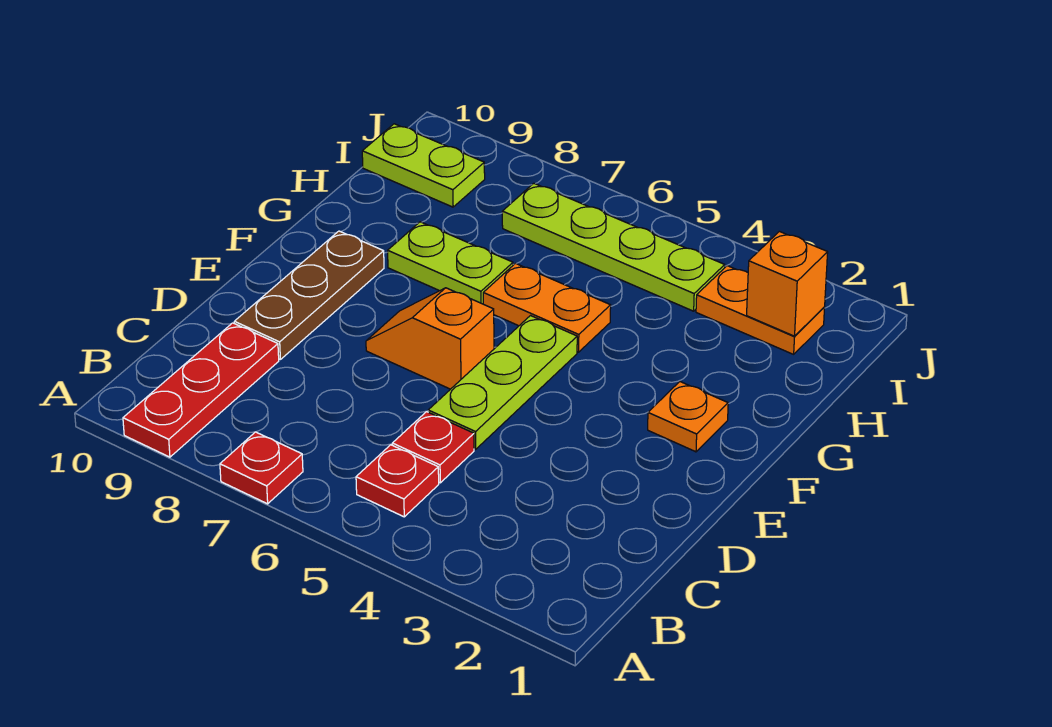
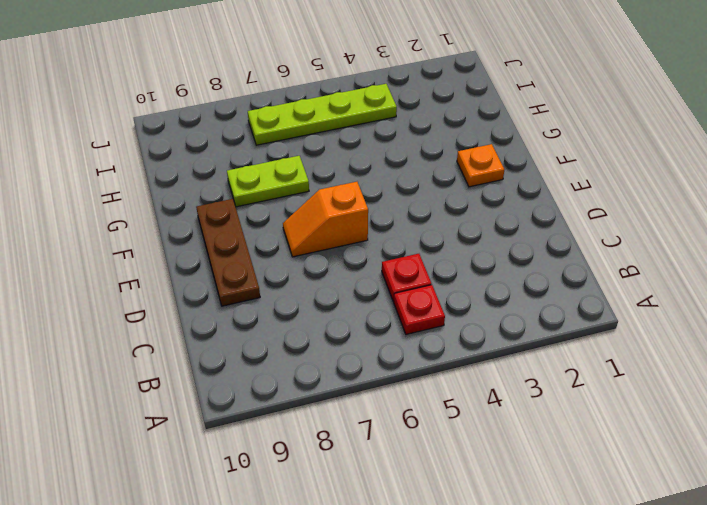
none -> red plate A7 level 1
none -> red plate A9:C9 level 1
none -> lime plate D5:F5 level 1

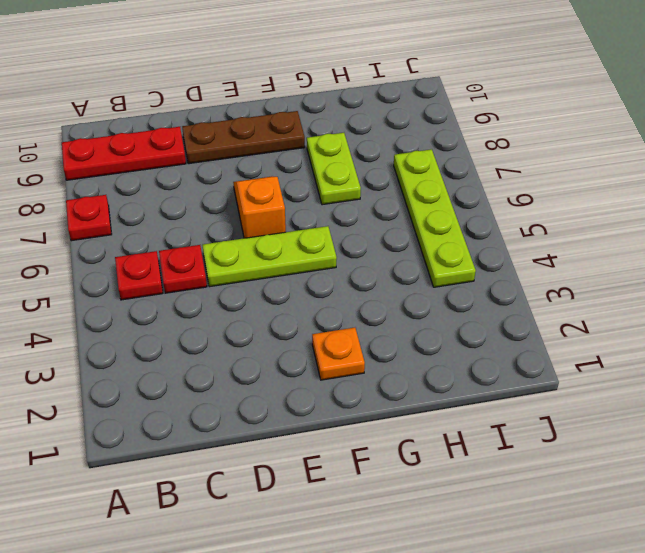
none -> orange plate G5:G6 level 1
none -> orange plate I2:I3 level 1
none -> lime plate I9:I10 level 1

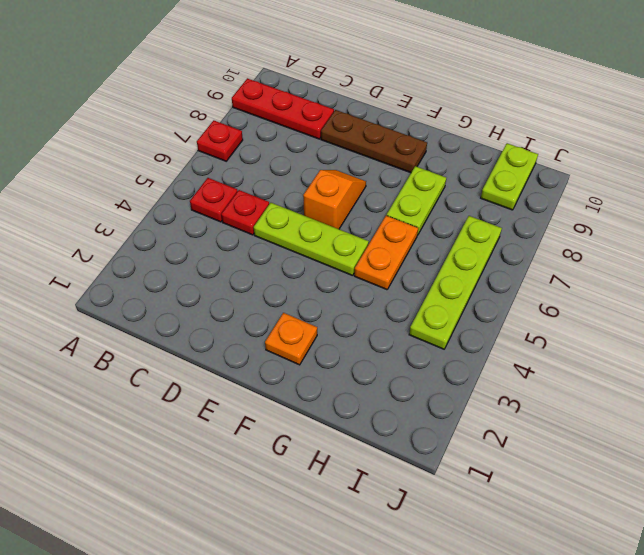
none -> orange plate I2:I3 level 1
none -> orange brick I2 level 2

